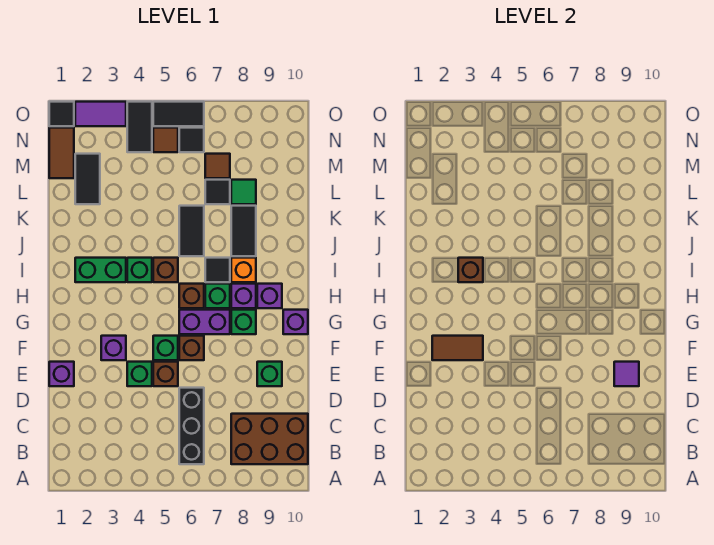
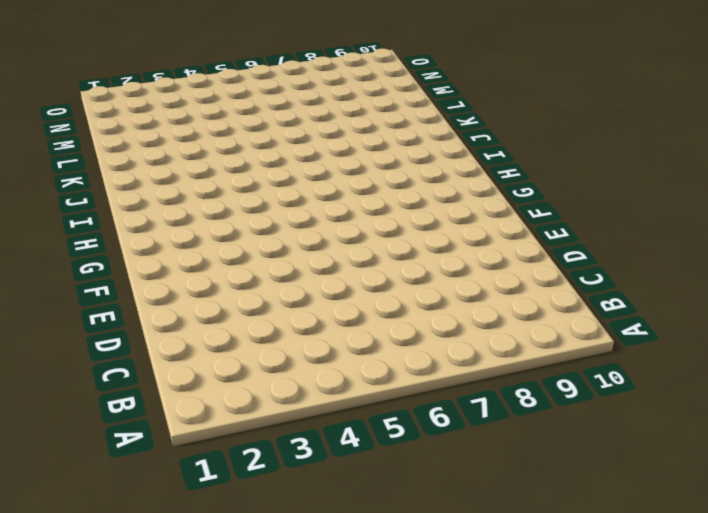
none -> black brick B6:D6 level 1
none -> brown brick B8:C10 level 1
none -> purple brick E1 level 1
none -> green brick E4 level 1

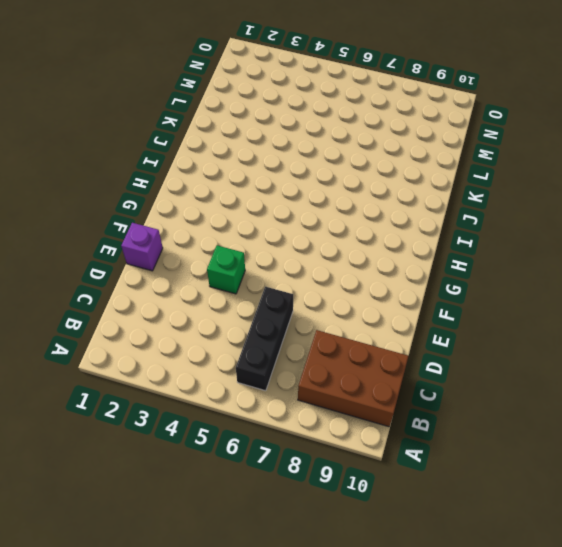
none -> brown brick E5 level 1
none -> green brick E9 level 1
none -> purple brick F3 level 1
none -> green brick F5 level 1

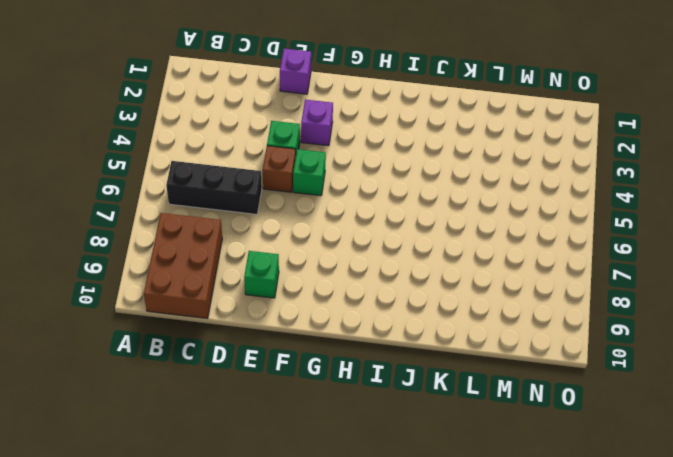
none -> brown brick F6 level 1
none -> purple brick G6:G7 level 1
none -> green brick G8 level 1
none -> purple brick G10 level 1

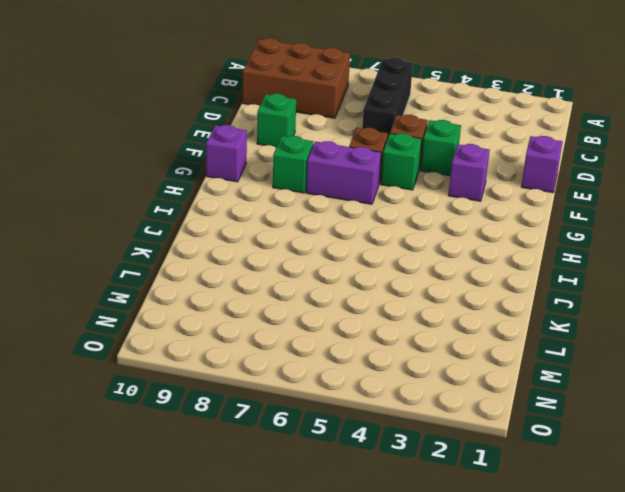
none -> brown brick H6 level 1
none -> green brick H7 level 1
none -> purple brick H8 level 1
none -> purple brick H9 level 1

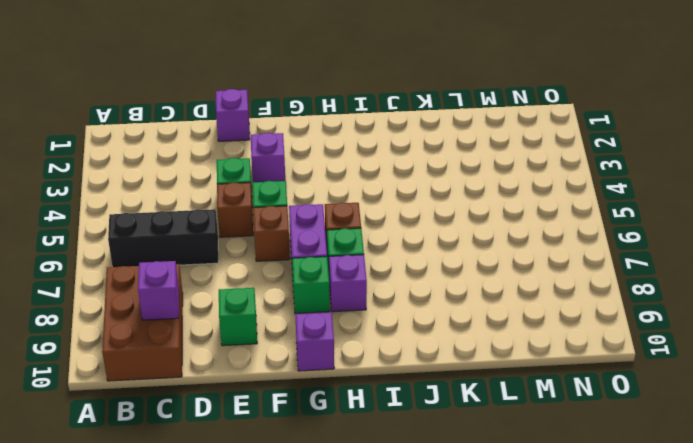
purple brick C9 level 2 -> purple brick H9 level 1
none -> green brick I2:I3 level 1
none -> green brick I4 level 1
none -> brown brick I5 level 1
none -> black tile I7 level 1

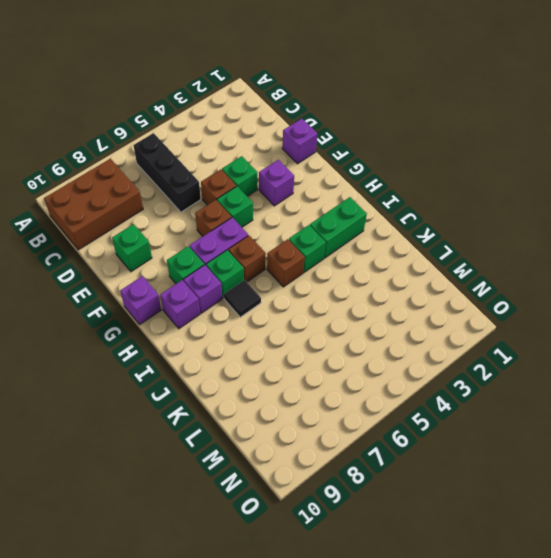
none -> orange brick I8 level 1
none -> black tile J6:K6 level 1
none -> black tile J8:K8 level 1
none -> black tile L2:M2 level 1

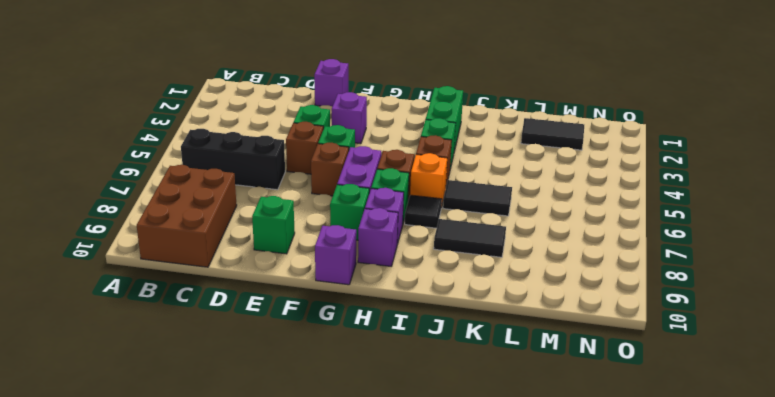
orange brick I6 level 1 -> orange brick I8 level 1
none -> black tile L7 level 1
none -> green tile L8 level 1
none -> brown tile M1:N1 level 1
none -> brown tile M7 level 1

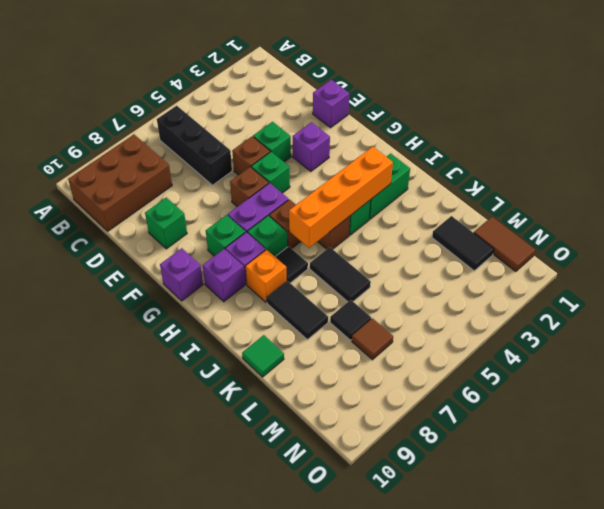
orange brick I3:I6 level 2 -> brown brick I3 level 2
green tile K10 level 1 -> green tile L8 level 1
none -> black tile N4:O4 level 1
none -> brown tile N5 level 1
none -> black tile N6 level 1
none -> black tile O1 level 1

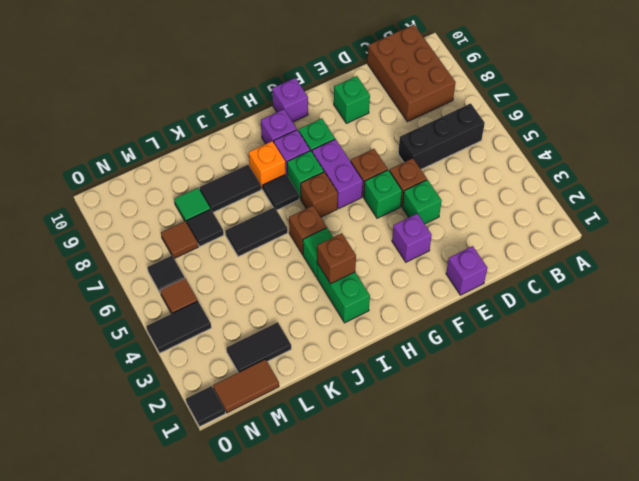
none -> purple tile O2:O3 level 1
none -> black tile O5:O6 level 1
none -> purple tile E9 level 2
none -> brown tile F2:F3 level 2

